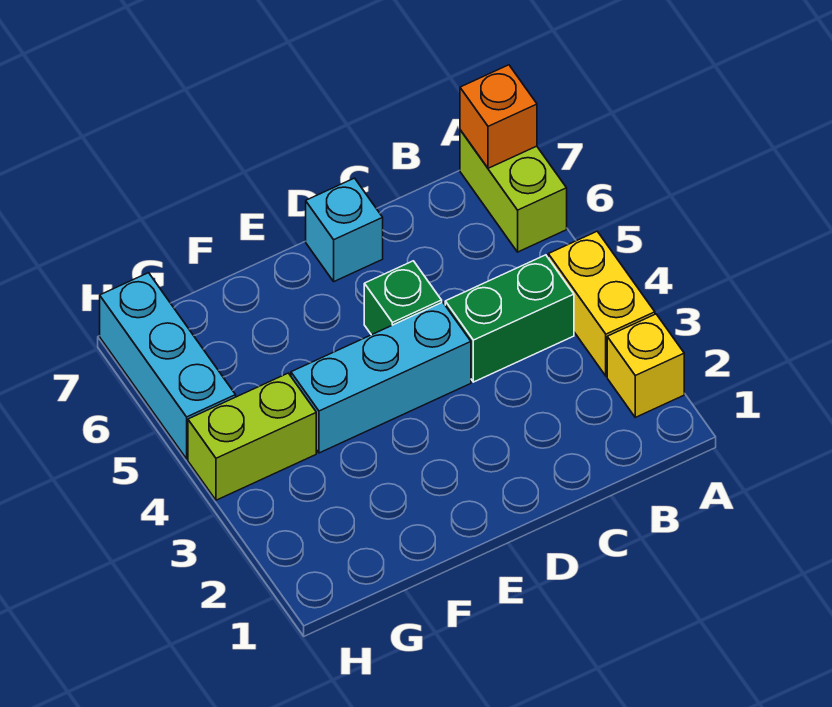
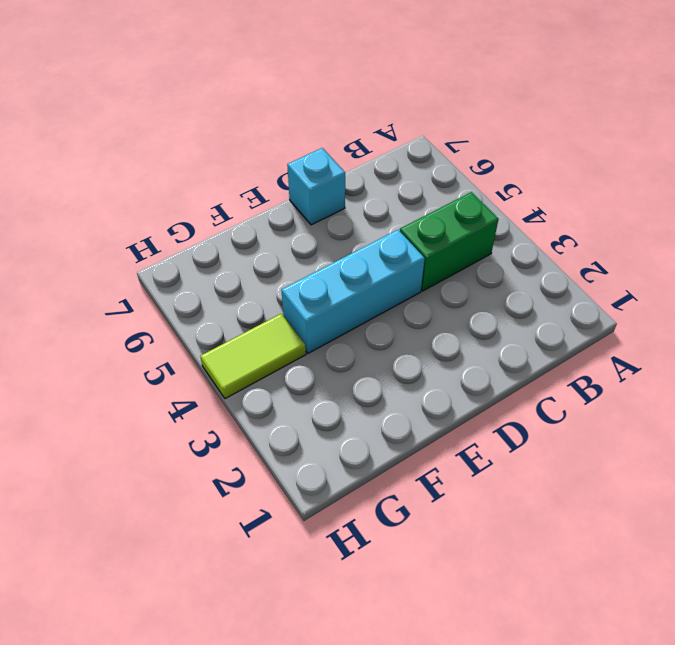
lime tile G4:H4 level 1 -> lime brick G4:H4 level 1
none -> yellow brick A2 level 1
none -> yellow brick A3:A4 level 1

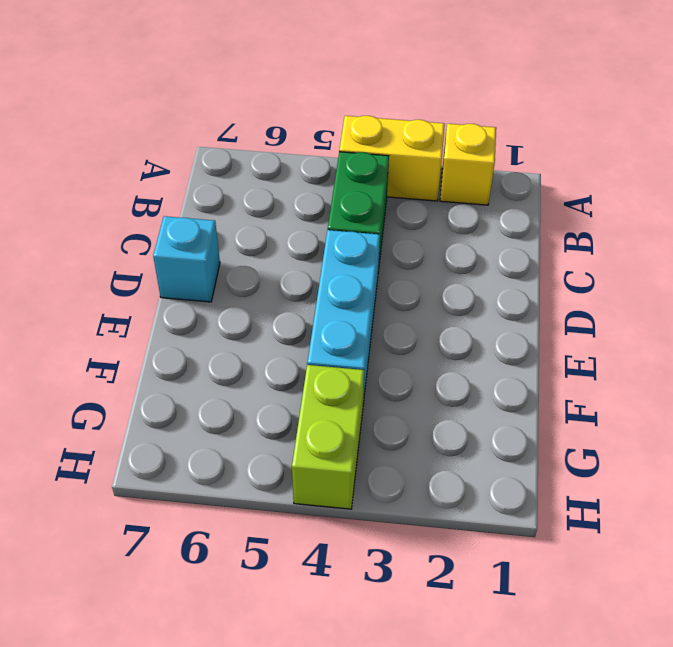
none -> lime brick A6:A7 level 1
none -> green brick D5 level 1

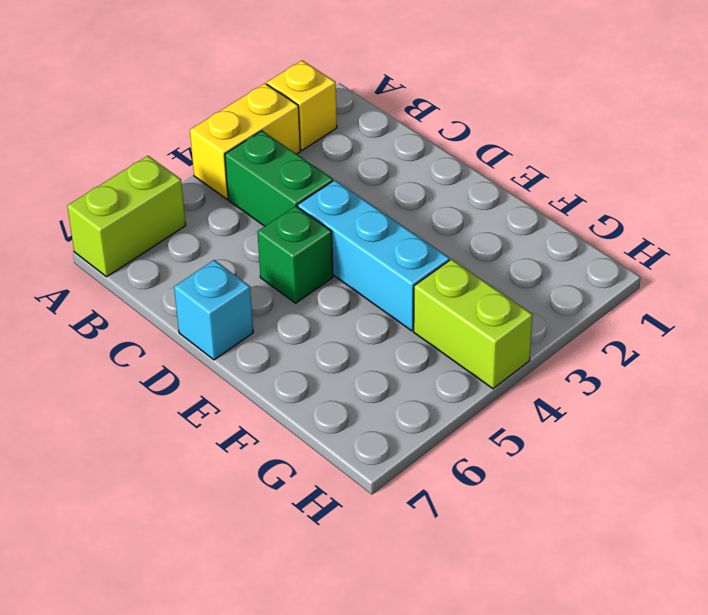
none -> cyan brick H5:H7 level 1
none -> orange brick A7 level 2

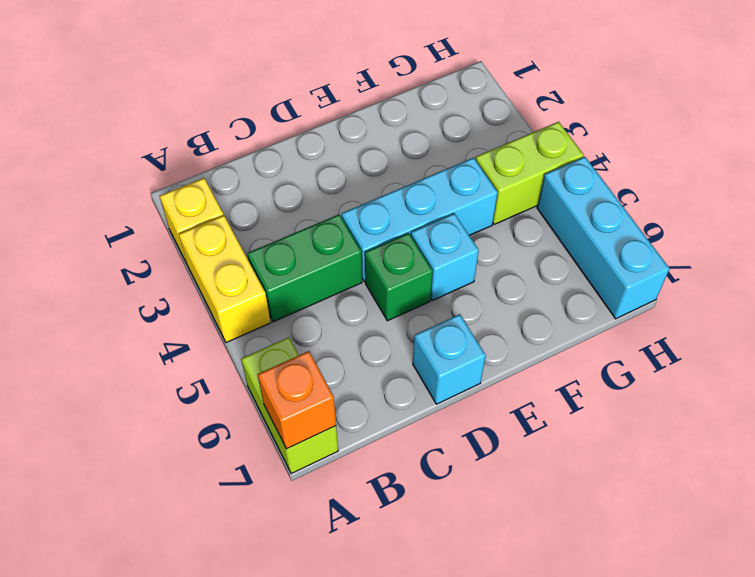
cyan brick E5 level 1 -> none

